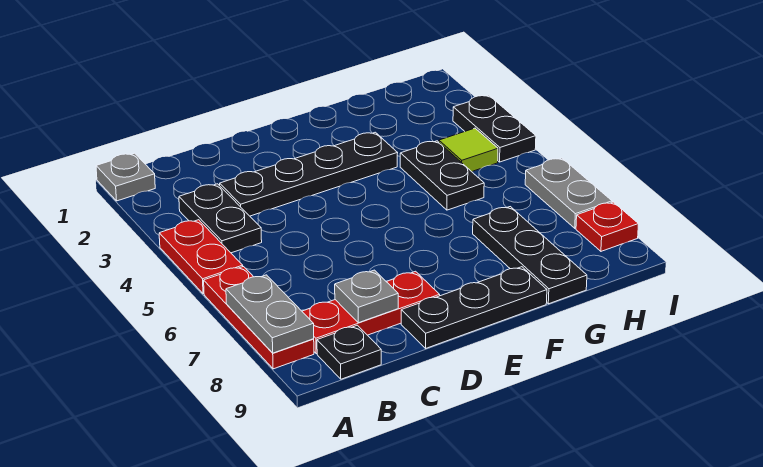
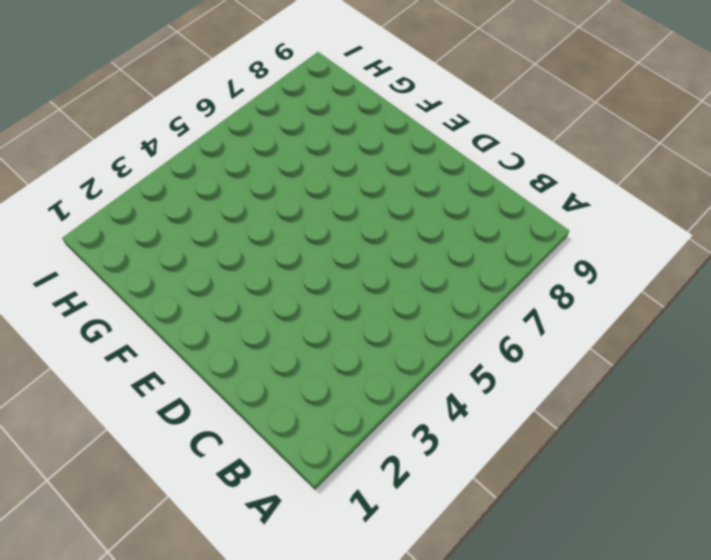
none -> grey plate A1 level 1
none -> red plate A4:A5 level 1
none -> red plate A6:A8 level 1

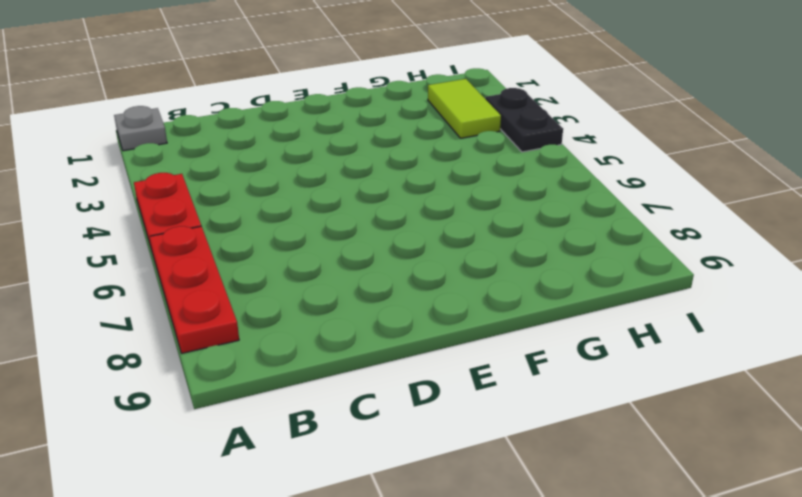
lime tile H2:H3 level 1 -> none
none -> black plate B3:B4 level 1
none -> red plate B8:D8 level 1
none -> black plate B9 level 1

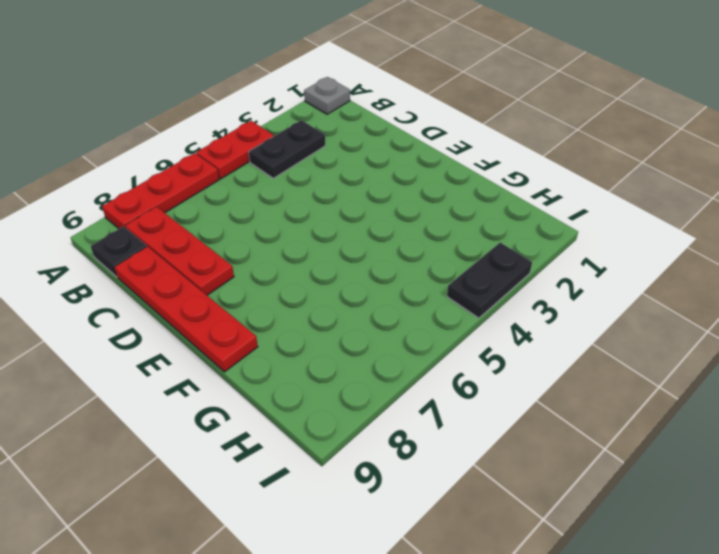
red plate C9:F9 level 1 -> black plate D9:F9 level 1
none -> black plate C3:F3 level 1
none -> black plate G4:G5 level 1
none -> black plate G7:G9 level 1

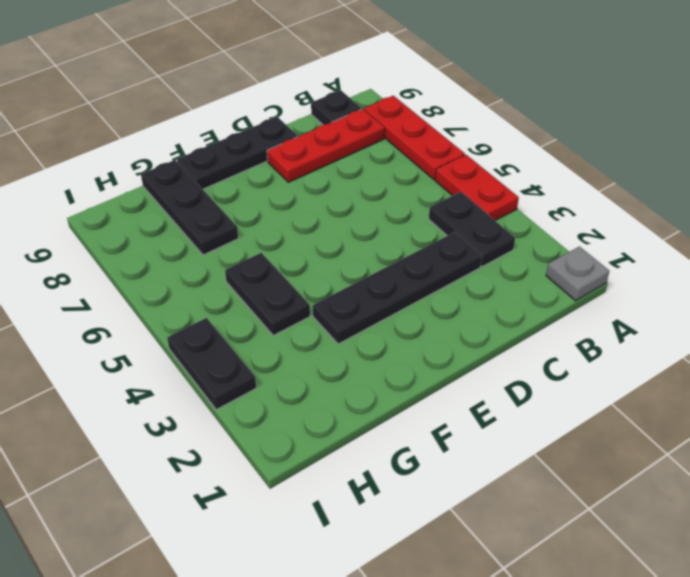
none -> lime tile H4 level 1
none -> grey plate I6:I7 level 1
none -> red plate I8 level 1

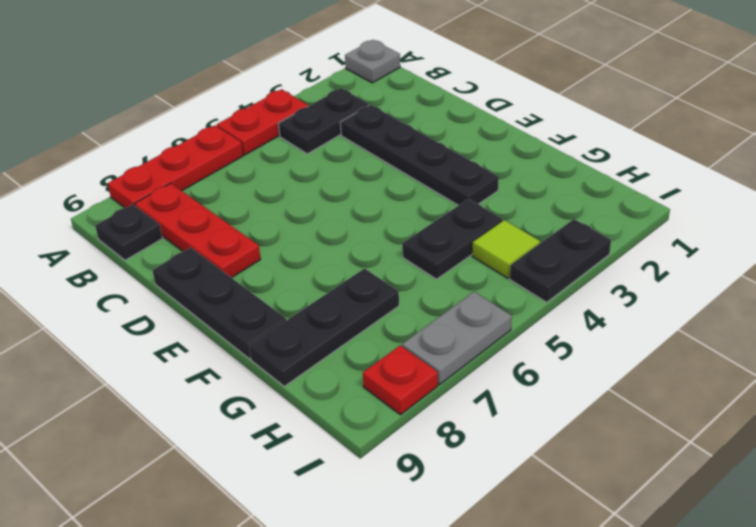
none -> grey plate A7:A8 level 2
none -> grey plate C8 level 2

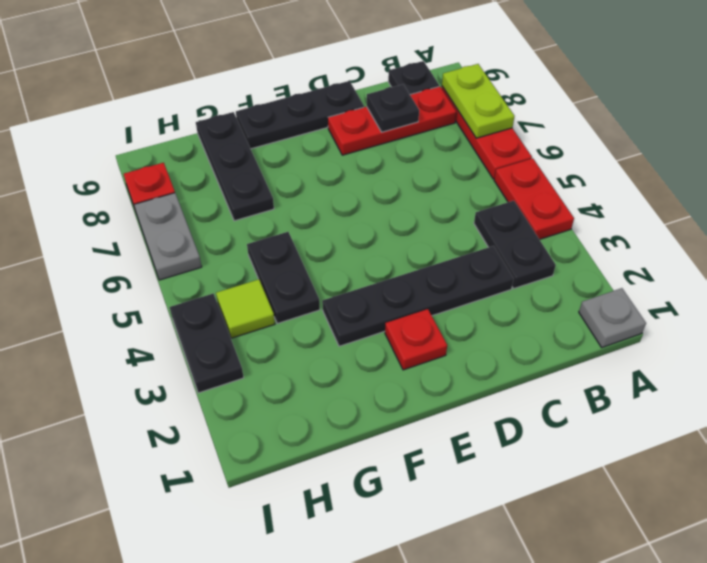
lime plate A7:A8 level 2 -> grey plate A7:A8 level 2
black plate C8 level 2 -> grey plate C8 level 2
red plate E2 level 1 -> none

